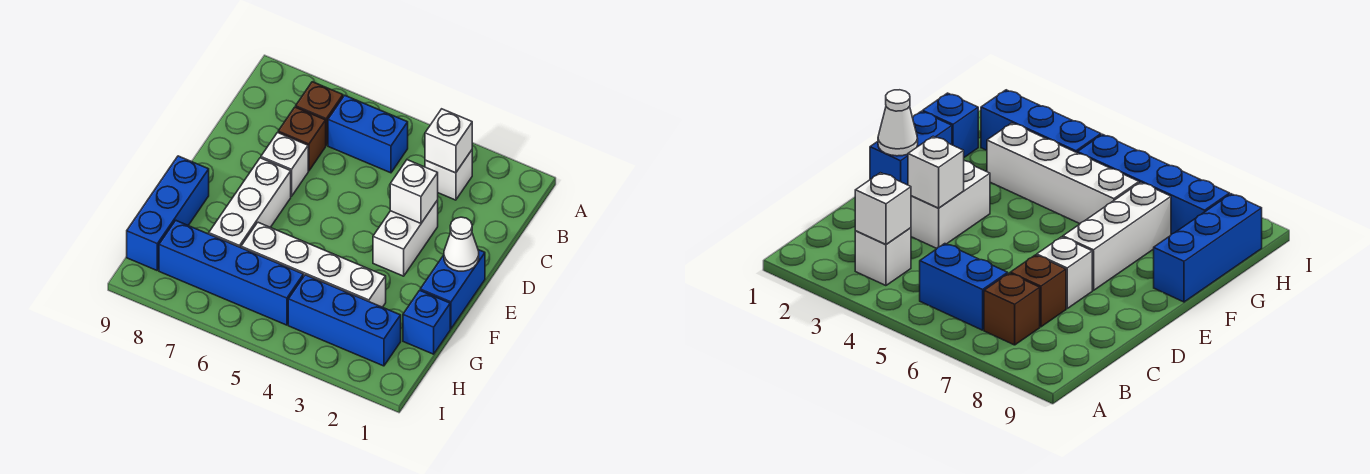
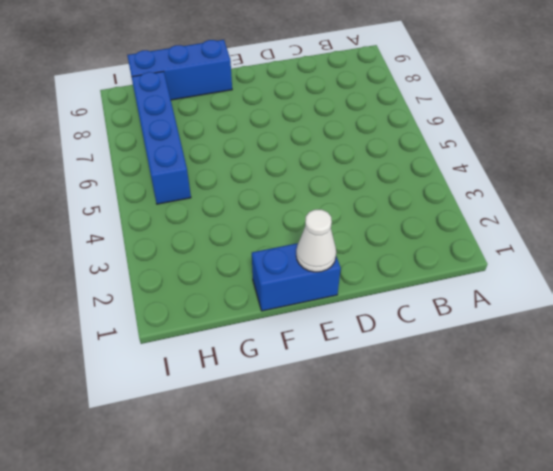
none -> white brick B3 level 1
none -> blue brick B5:B6 level 1
none -> brown brick B7 level 1

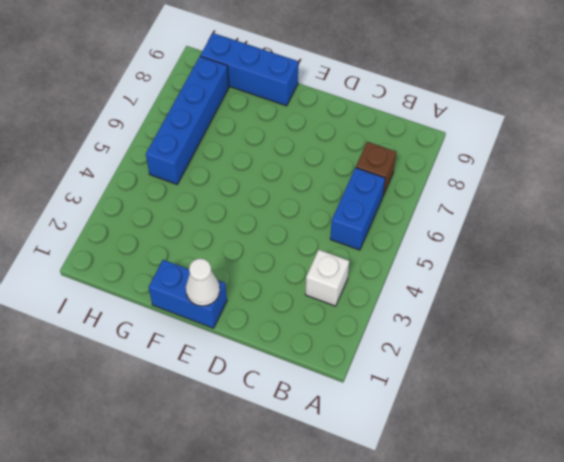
none -> brown brick C7 level 1
none -> white brick D3:E3 level 1
none -> white brick D7 level 1

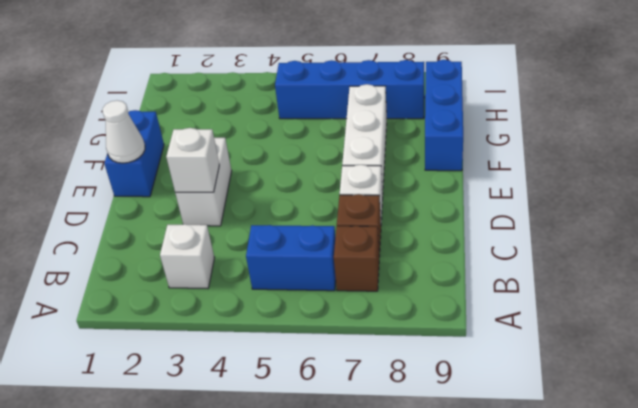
none -> blue brick G1 level 1
none -> white brick G3:G6 level 1
none -> blue brick H2:H4 level 1

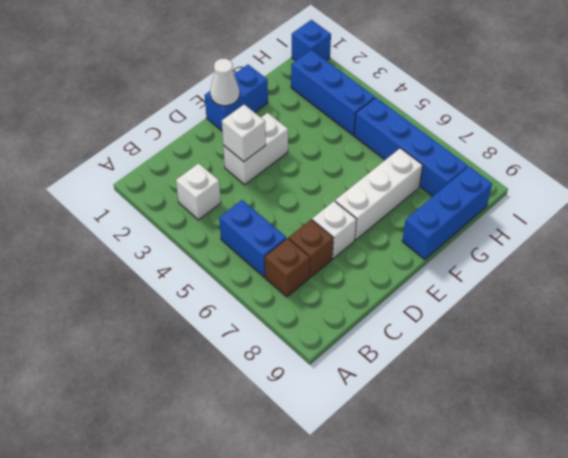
blue brick I1 level 1 -> blue brick G1 level 1
none -> white brick G3:G6 level 1
none -> white brick B3 level 2

